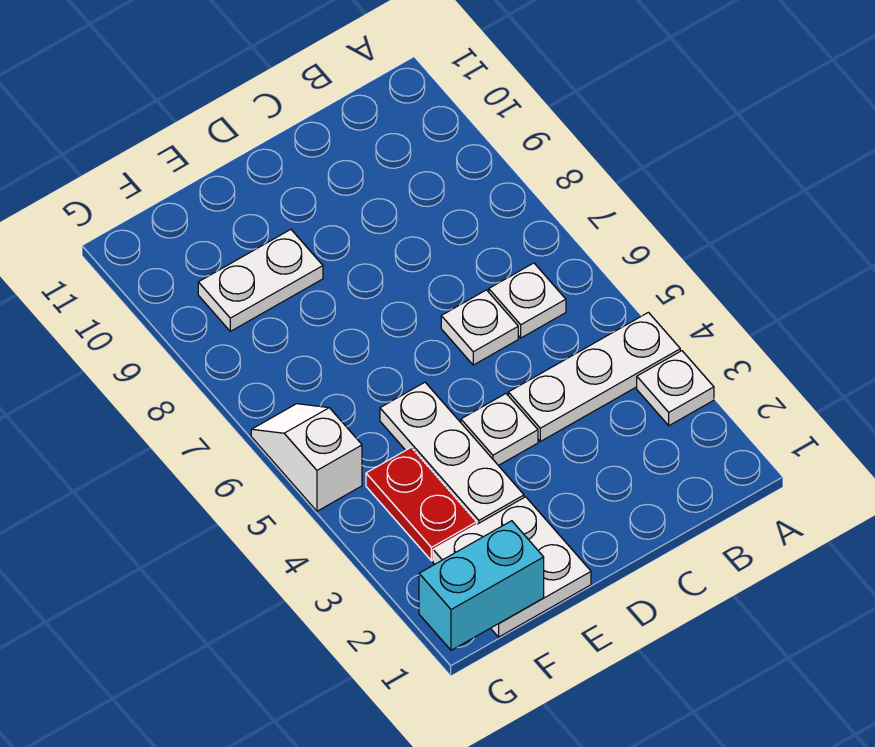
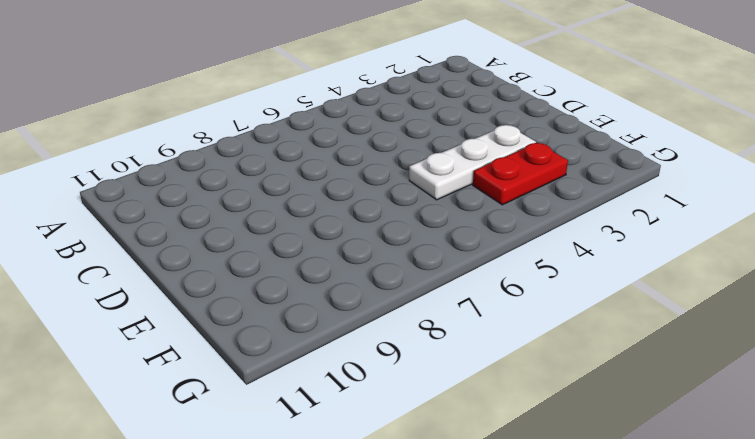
none -> white plate A3 level 1
none -> white plate A4:C4 level 1

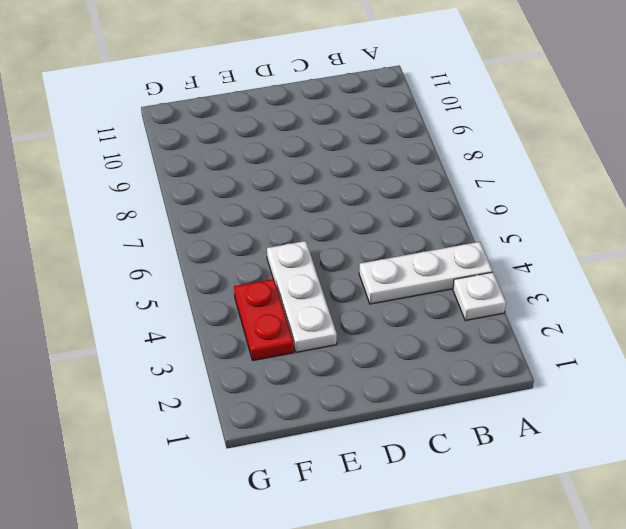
none -> white plate B6 level 1
none -> white plate C6 level 1

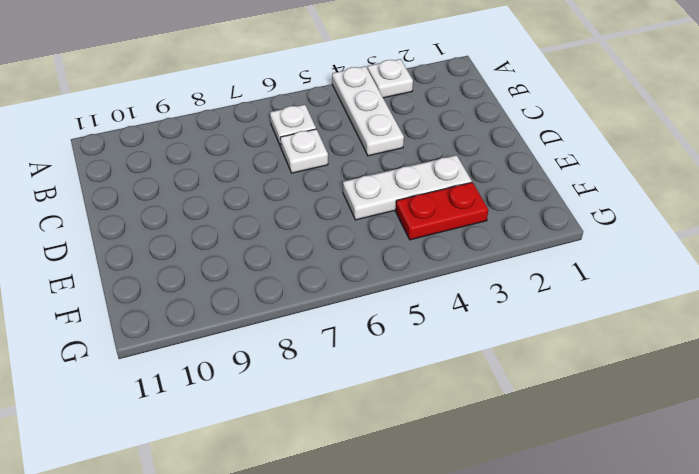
none -> white plate D4 level 1
none -> white plate E1:F2 level 1

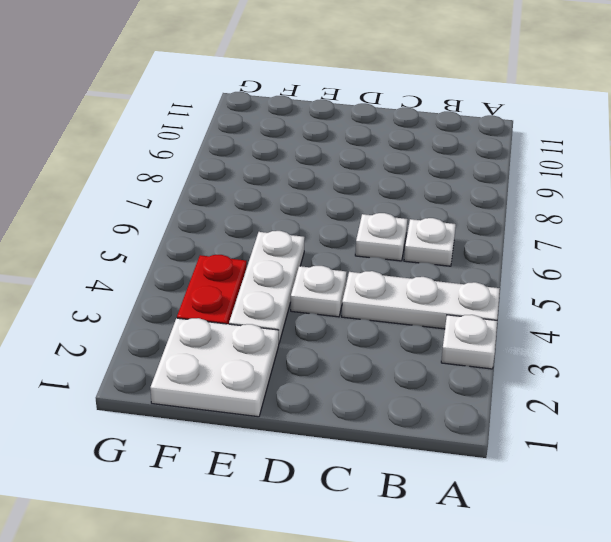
none -> white plate E9:F9 level 1
none -> white slope G5:G6 level 1 top 5

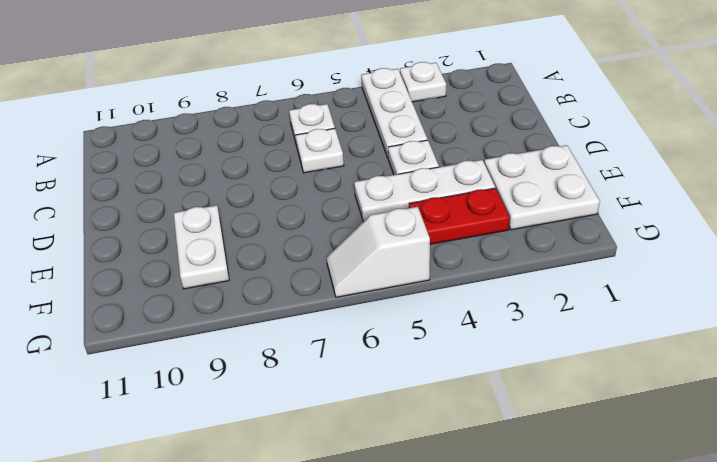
none -> cyan brick F1:G1 level 2

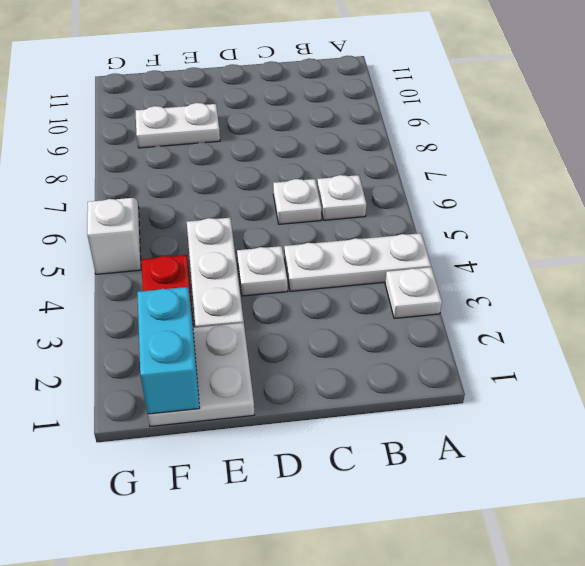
cyan brick F1:F2 level 2 -> cyan brick F1:G1 level 2

